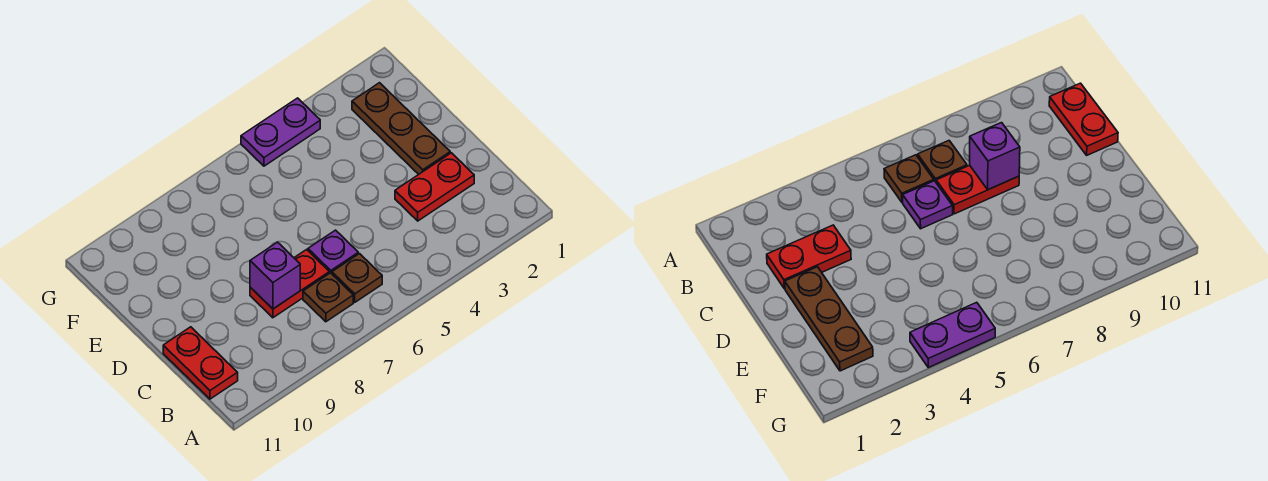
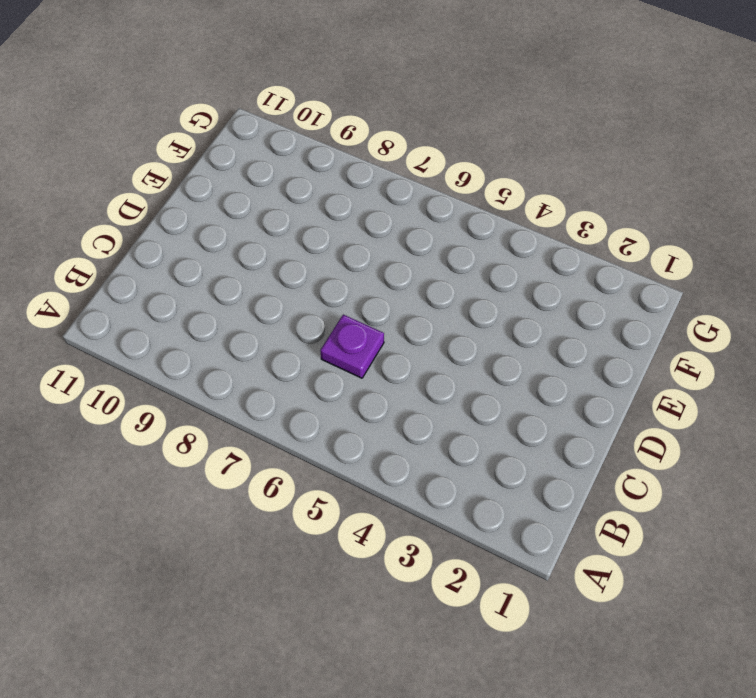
none -> brown plate B6 level 1
none -> brown plate B7 level 1

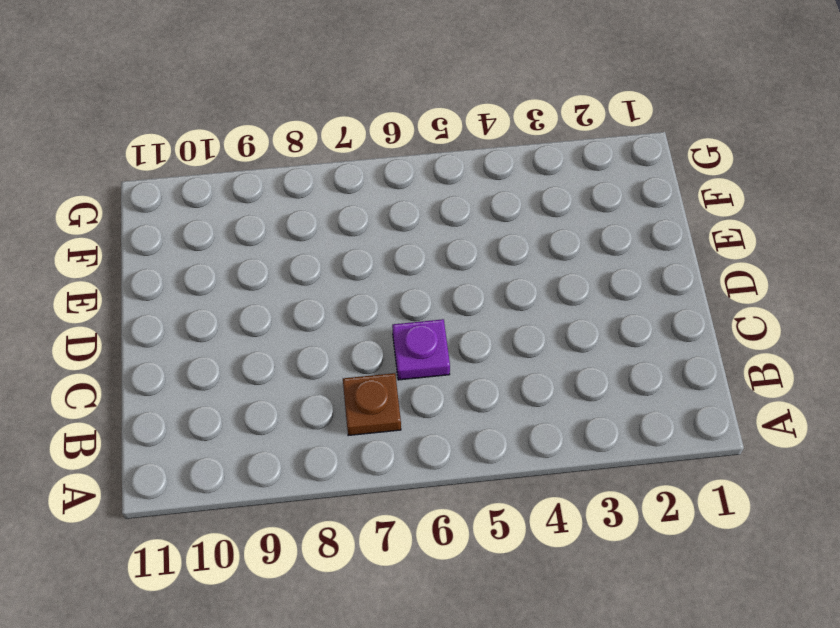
none -> brown plate B6 level 1
none -> red plate B11:C11 level 1

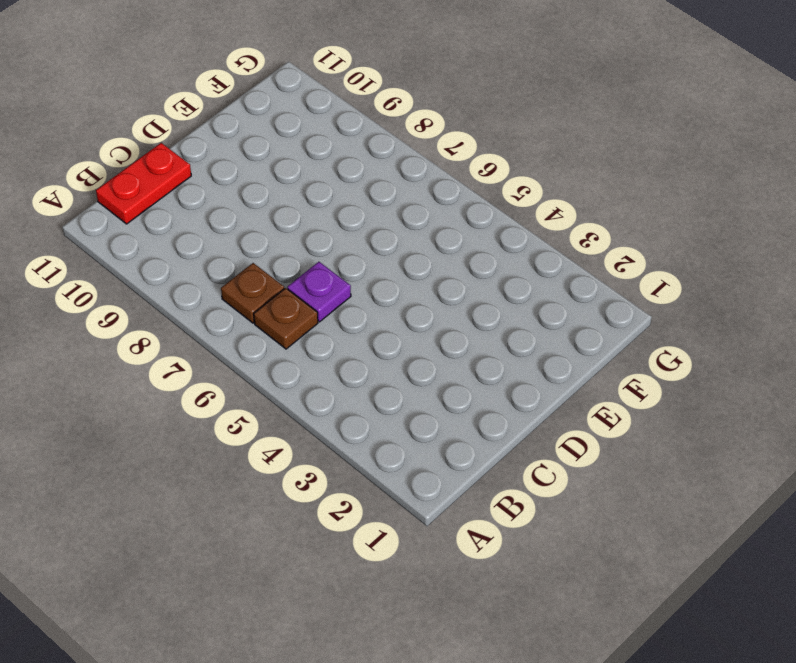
none -> red plate C2:C3 level 1
none -> red plate C7:C8 level 1

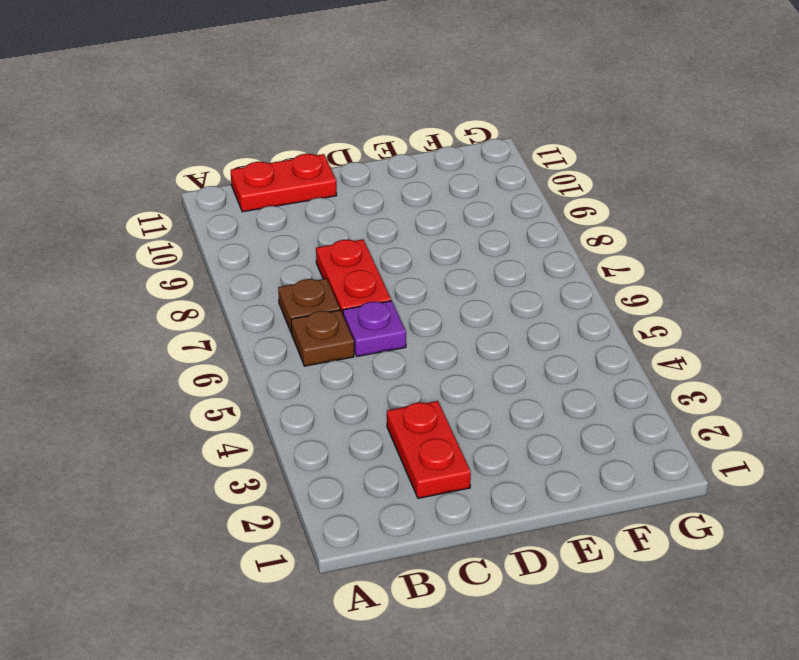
none -> brown plate D2:F2 level 1
none -> purple plate G4:G5 level 1

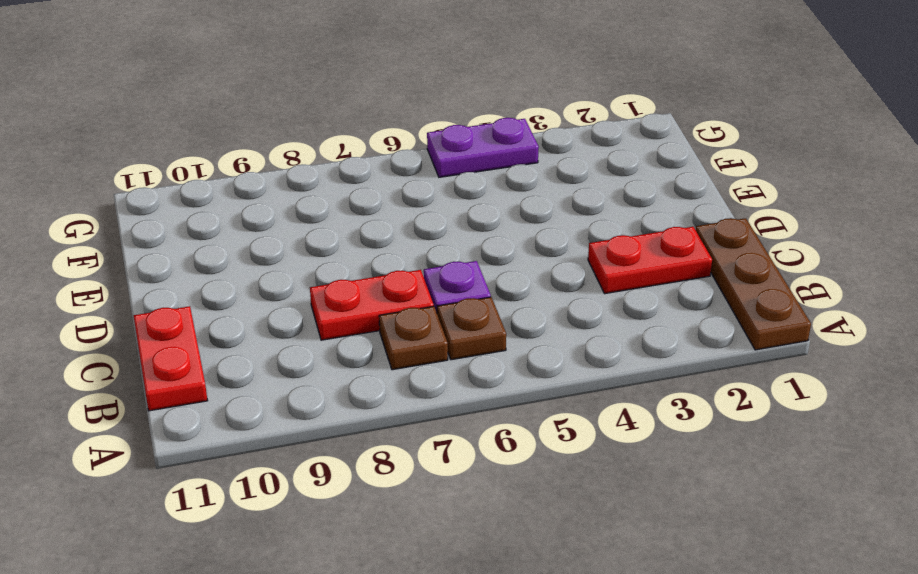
brown plate A1:C1 level 1 -> brown plate D2:F2 level 1
none -> purple brick C8 level 2

